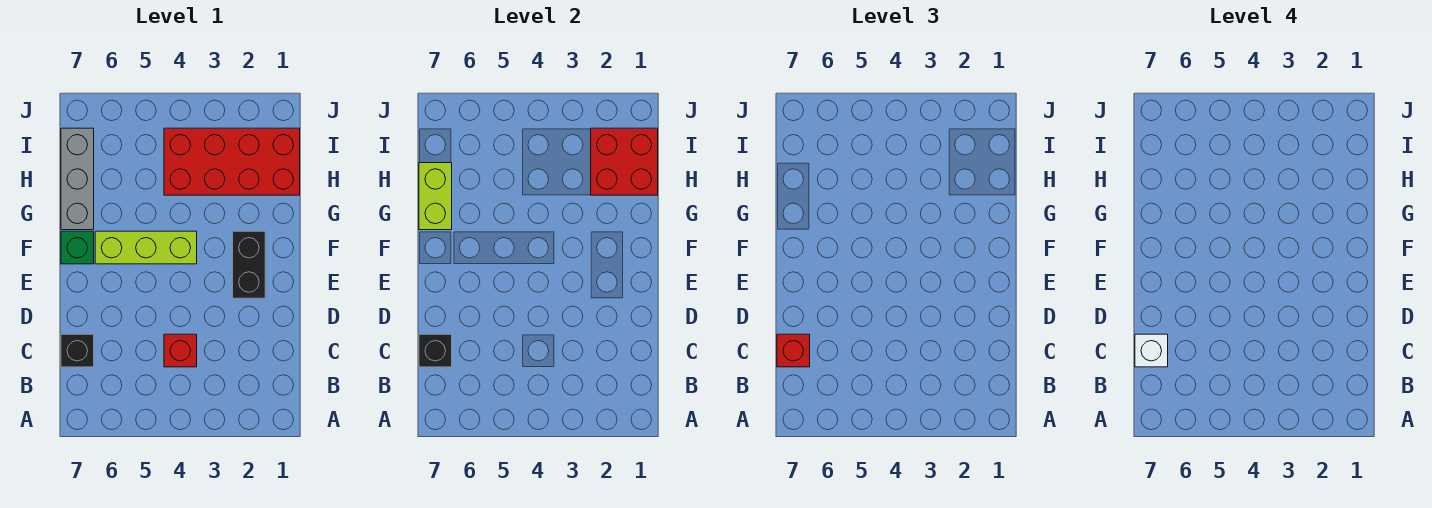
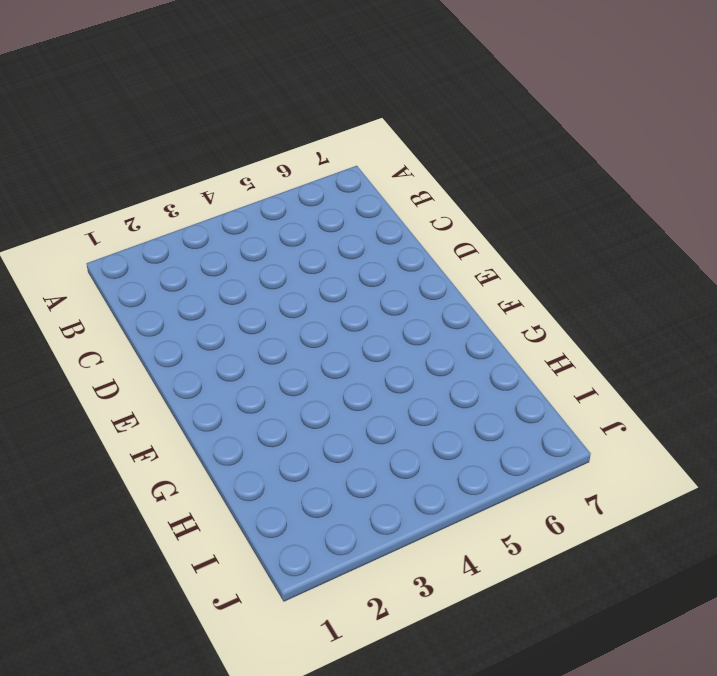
none -> red brick C4 level 1
none -> black brick C7 level 1
none -> black brick E2:F2 level 1

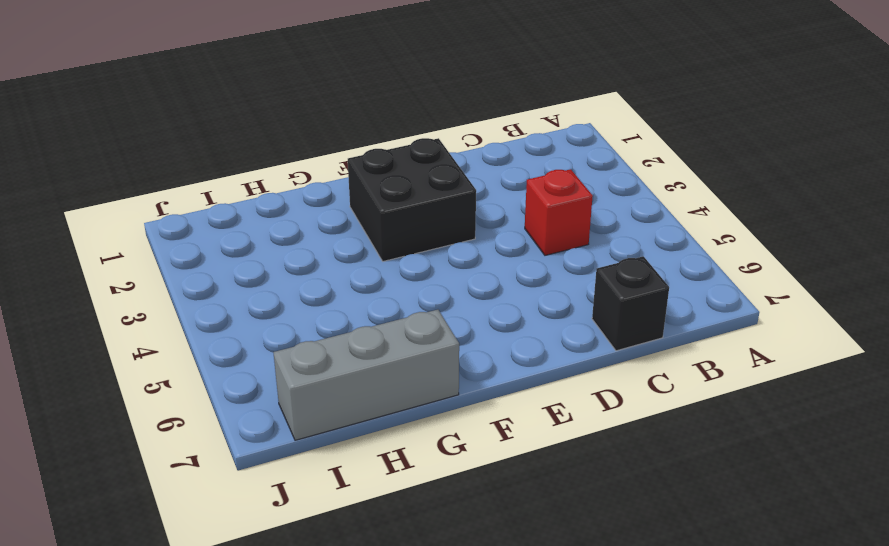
black brick E2:F3 level 1 -> black brick E2:F2 level 1
none -> lime brick F4:F6 level 1
none -> green brick F7 level 1
none -> red brick H1:I4 level 1

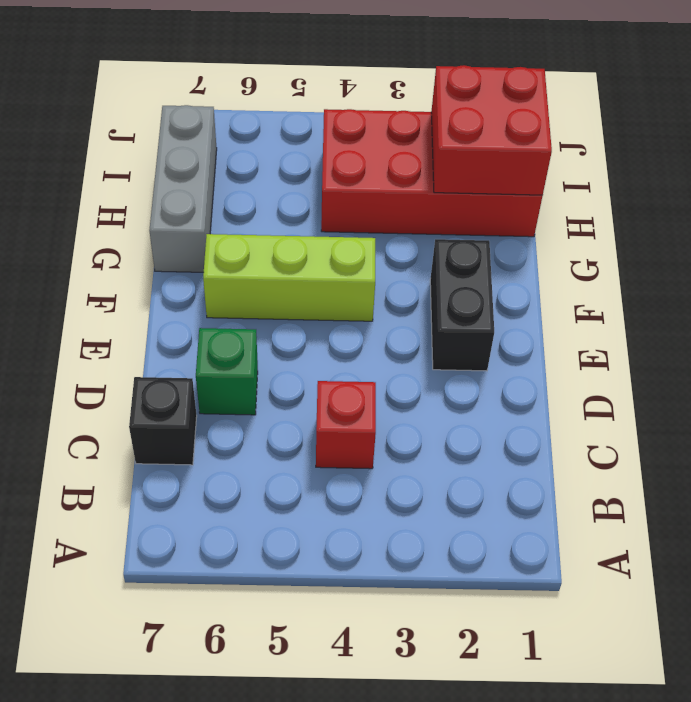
green brick D6 level 1 -> green brick F7 level 1
none -> black brick C7 level 2
none -> lime brick G7:H7 level 2
none -> red brick C7 level 3

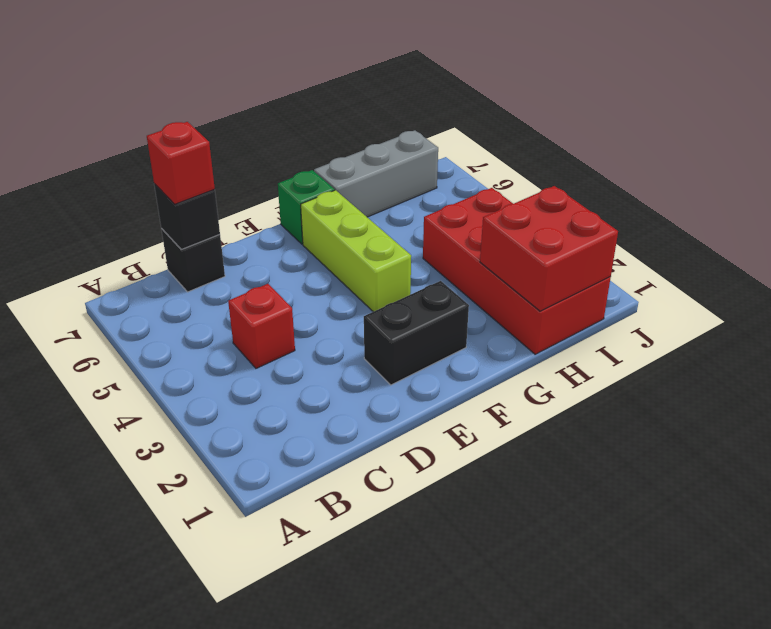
none -> lime brick G7:H7 level 2
none -> white brick C7 level 4

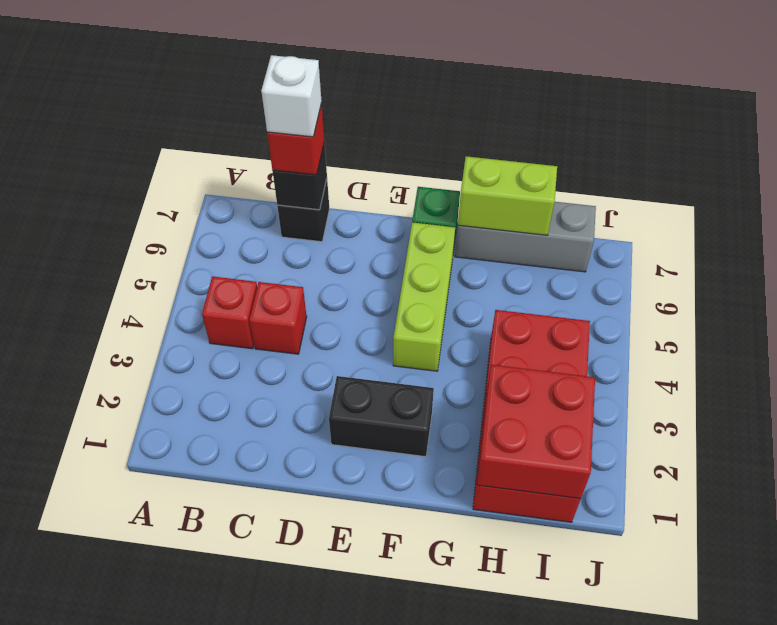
red brick B4 level 1 -> none

